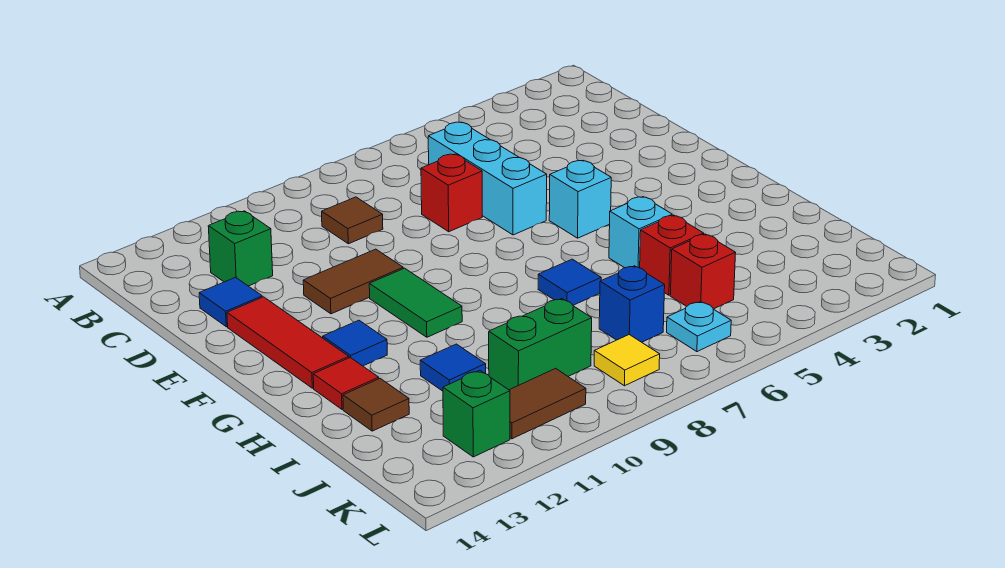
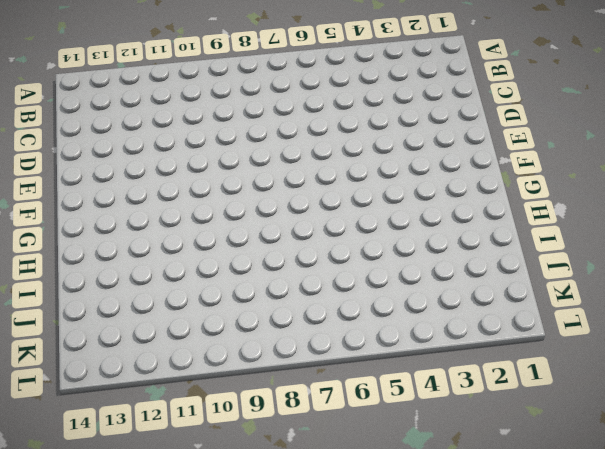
none -> cyan brick C6:E6 level 1
none -> brown tile C9 level 1
none -> green brick C12 level 1

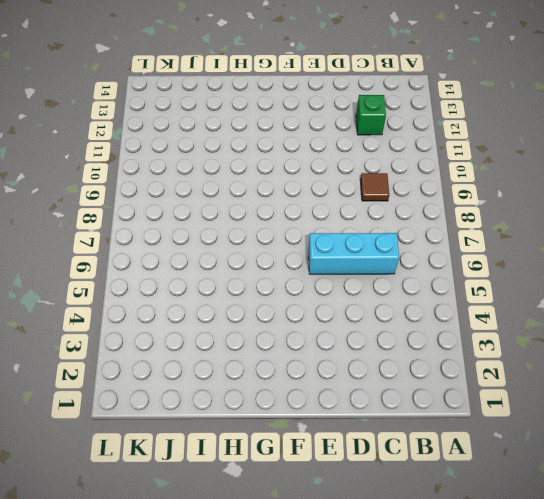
none -> red brick D7 level 1
none -> blue tile D13 level 1
none -> brown tile E10:E11 level 1

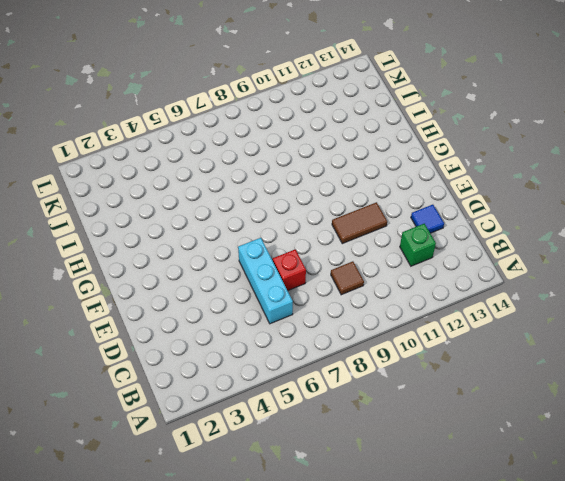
none -> red tile E13:G13 level 1
none -> cyan brick F5 level 1
none -> green tile F10:G10 level 1

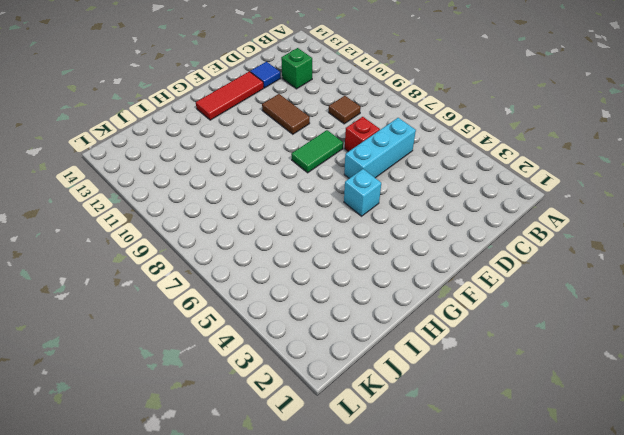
green tile E8:F8 level 1 -> green tile F10:G10 level 1
none -> blue tile G12 level 1
none -> cyan brick H5 level 1
none -> blue tile H7 level 1

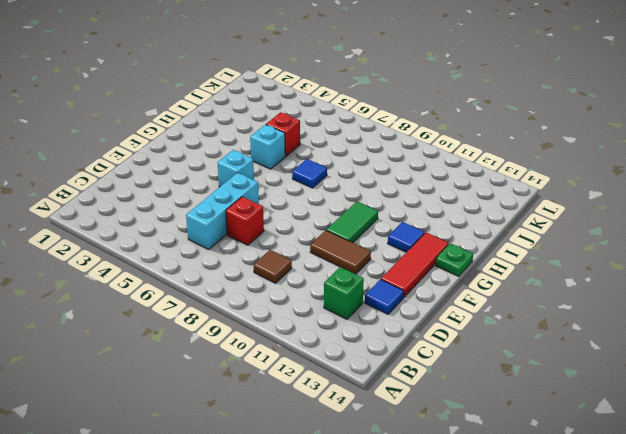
green plate G14 level 1 -> none
none -> red tile H13 level 1
none -> blue tile I11 level 1
none -> brown tile I13 level 1

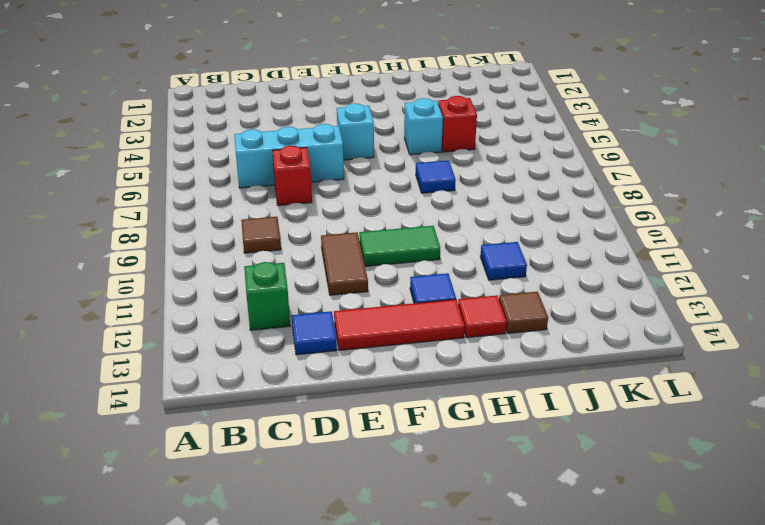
none -> red brick J5 level 1
none -> blue brick J7 level 1
none -> green brick J9:J10 level 1

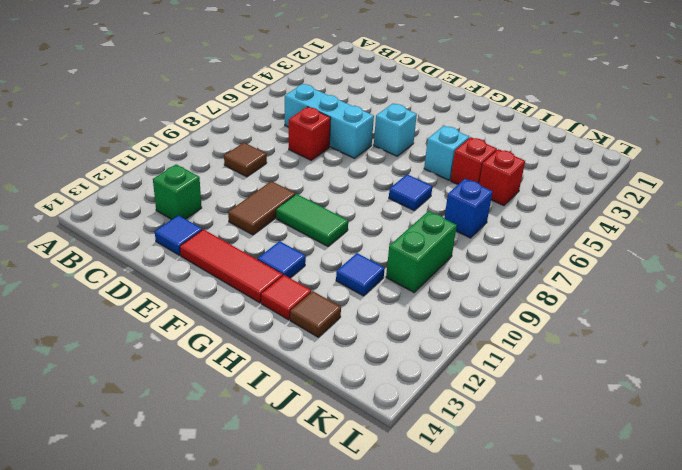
none -> cyan plate K6 level 1
none -> yellow tile K8 level 1
none -> brown tile K10:K11 level 1

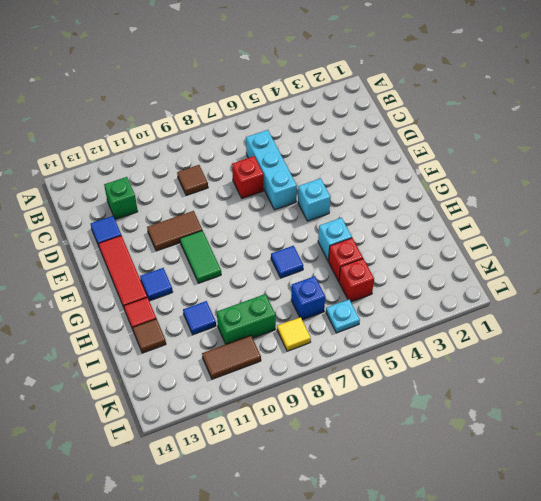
none -> green brick K12 level 1

